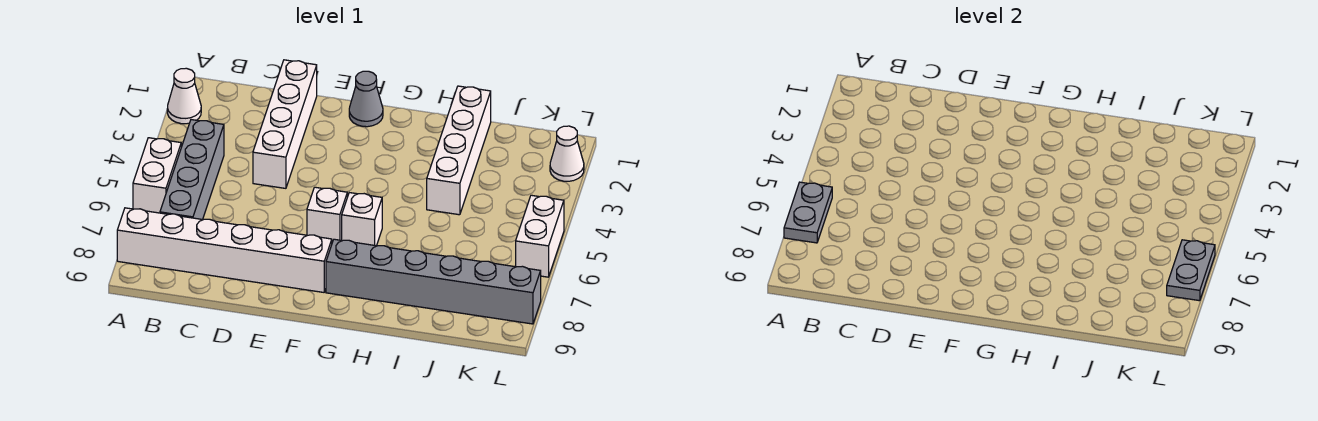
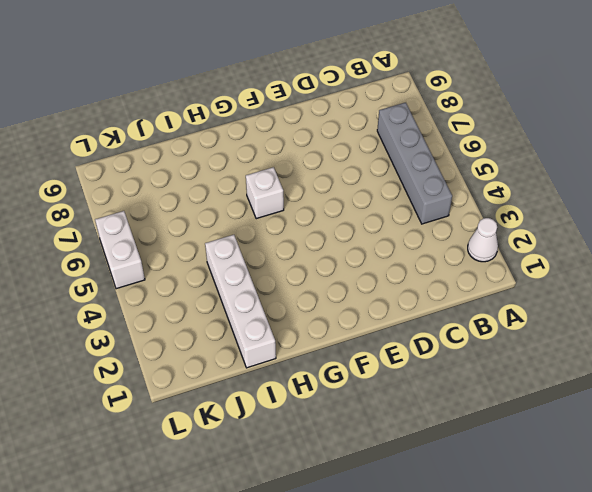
none -> white brick A5:A6 level 1
none -> white brick A8:F8 level 1
none -> white brick D1:D4 level 1

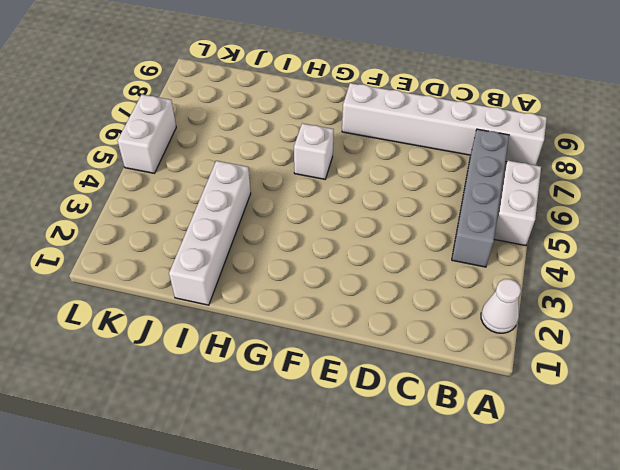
none -> white brick D1:D4 level 1
none -> grey cone F1 level 1
none -> white brick F6 level 1

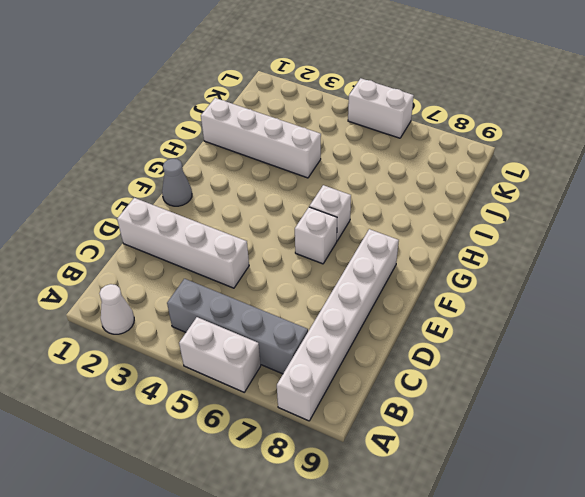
none -> grey brick G8:L8 level 1
none -> white cone L2 level 1
none -> grey plate A6:A7 level 2

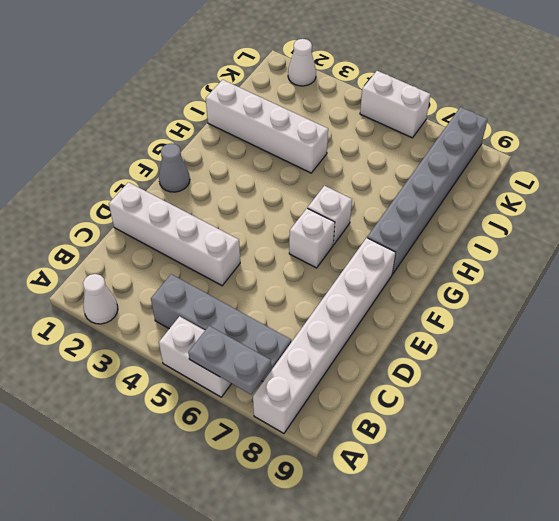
none -> grey plate L6:L7 level 2

